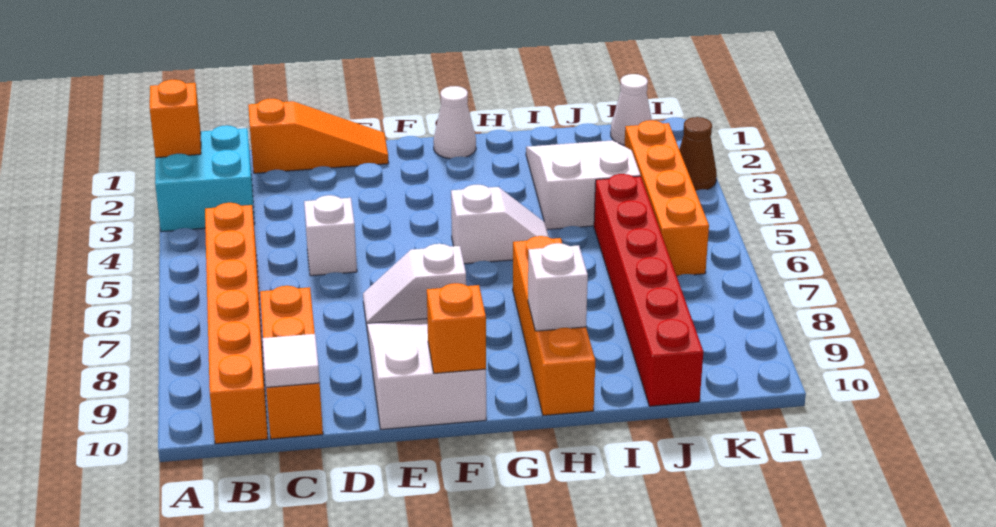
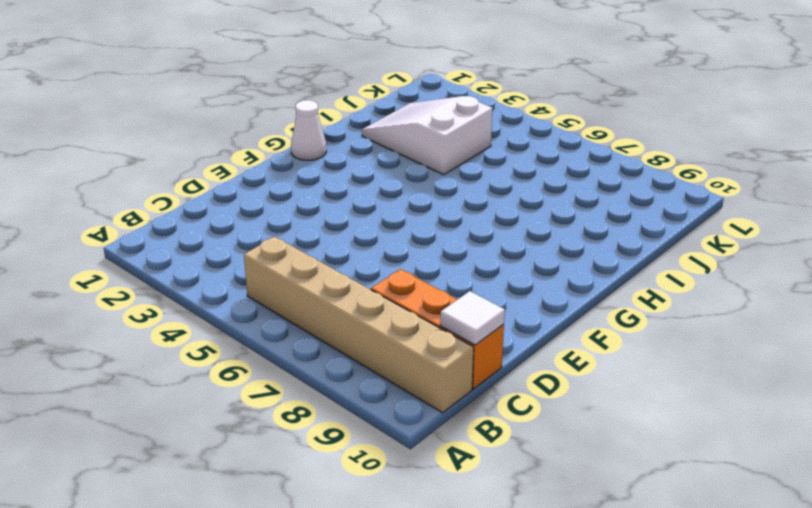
tan brick B5:B10 level 1 -> orange brick B5:B10 level 1
none -> cyan brick A2:B3 level 1
none -> orange slope C1:E1 level 1 top C
none -> white brick D5 level 1

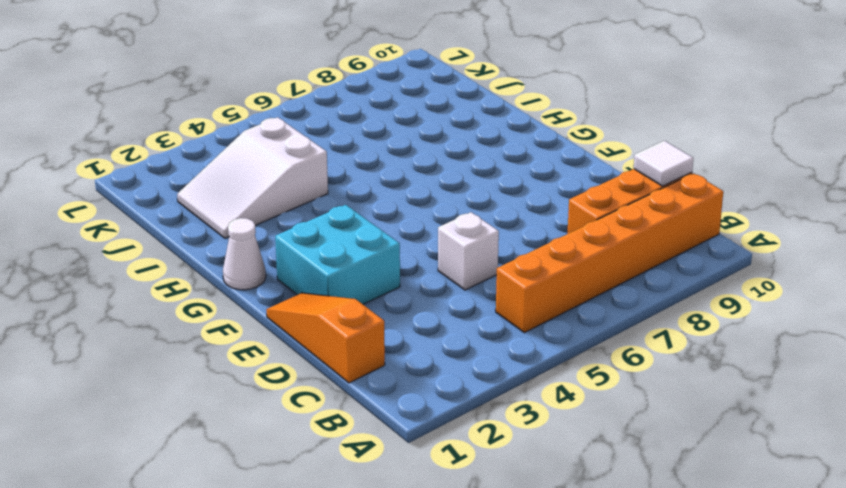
cyan brick E2:F3 level 1 -> cyan brick A2:B3 level 1
none -> white slope E7:F7 level 1 top F
none -> white slope E8:F10 level 1 top 10
none -> white slope G5:H5 level 1 top G

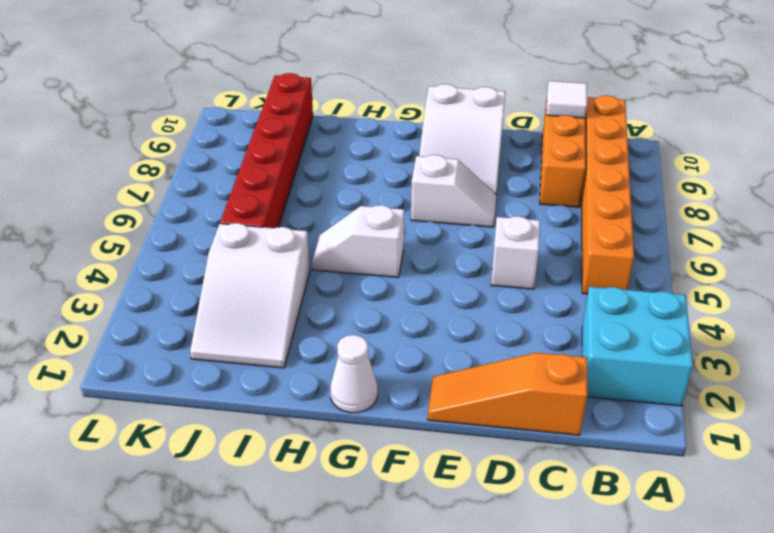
none -> orange brick H7:H10 level 1
none -> white cone K1 level 1
none -> orange brick K3:K6 level 1

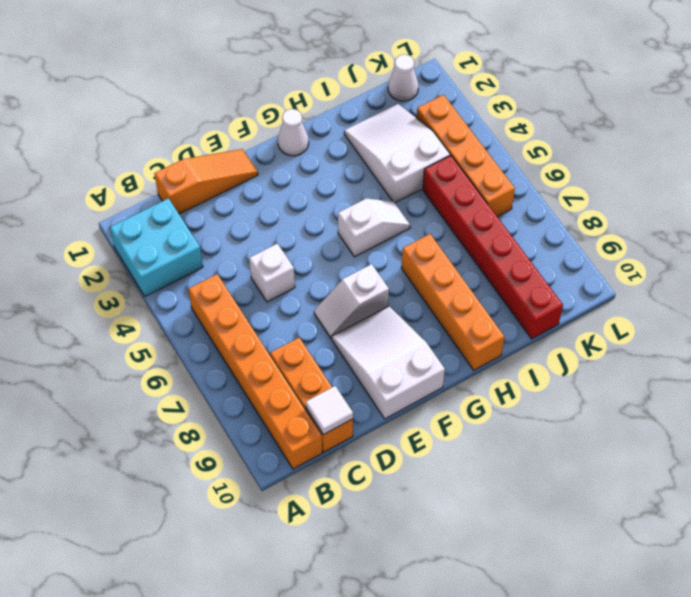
none -> brown cone L3 level 1
none -> orange brick A2 level 2
none -> orange brick F10 level 2

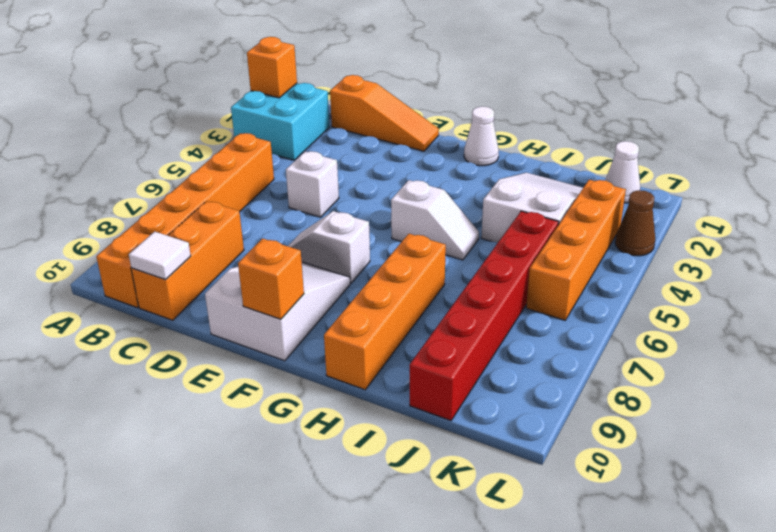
none -> white brick H9 level 2

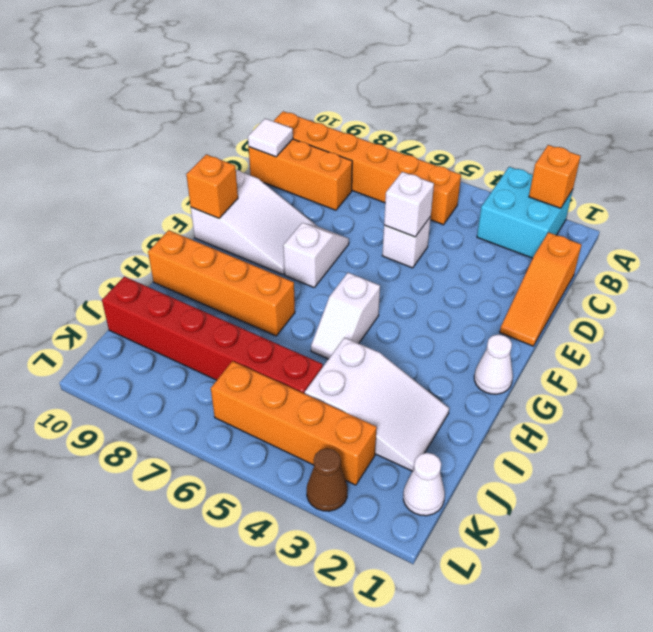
white brick D5 level 2 -> white brick H9 level 2

